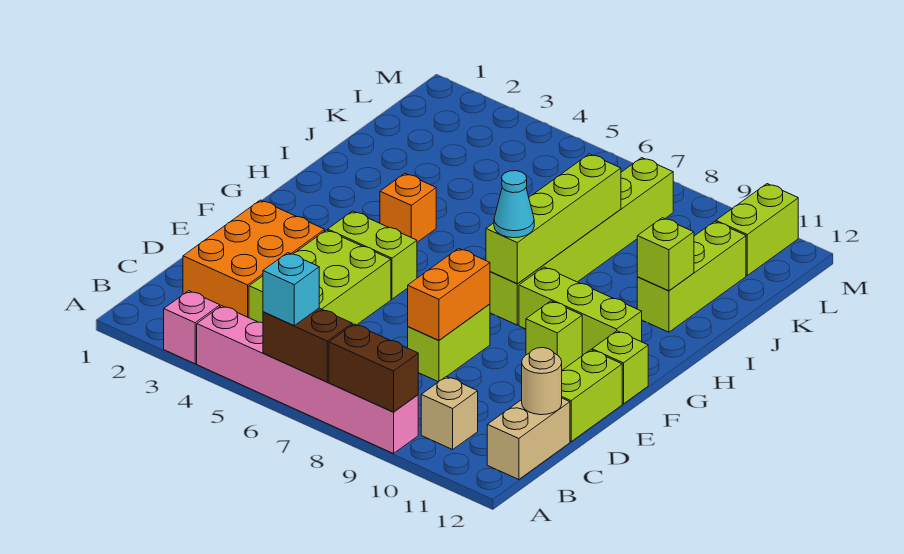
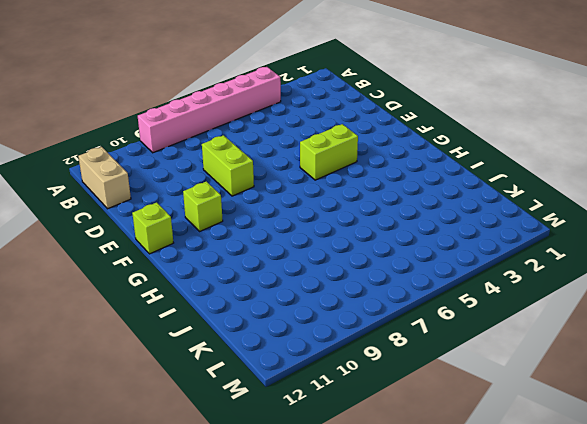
none -> pink brick A3 level 1
none -> tan brick B10 level 1
none -> orange brick C2:E3 level 1

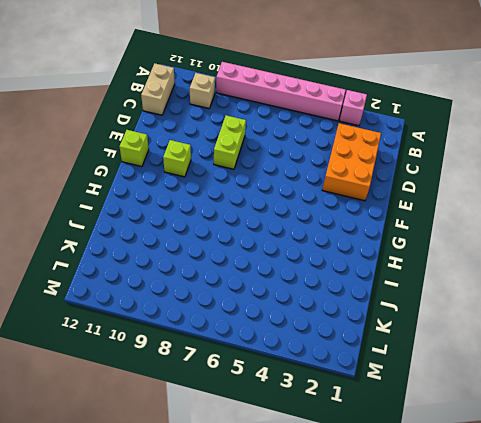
none -> lime brick C4:E5 level 1
none -> lime brick D12:E12 level 1
none -> lime brick F4:F5 level 1

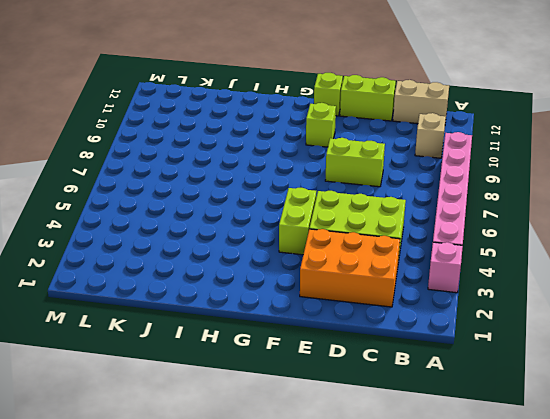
none -> lime brick G8:L8 level 1
none -> lime brick G9:G11 level 1
none -> orange brick H4 level 1

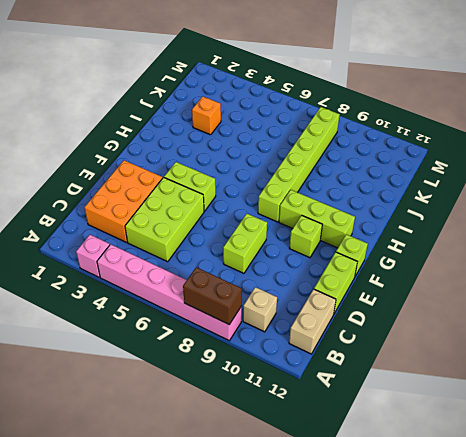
orange brick J3 level 1 -> orange brick H4 level 1
none -> lime brick I11:K11 level 1
none -> lime brick L11:M11 level 1
none -> brown brick A6:A7 level 2

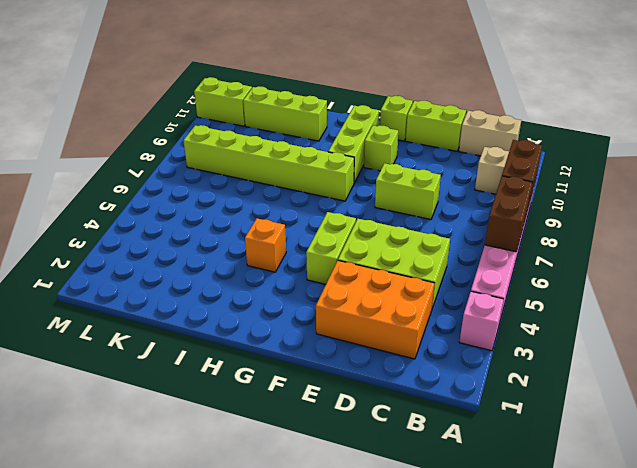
none -> tan round brick C12 level 2
none -> orange brick D8:E8 level 2
none -> lime brick G8:J8 level 2

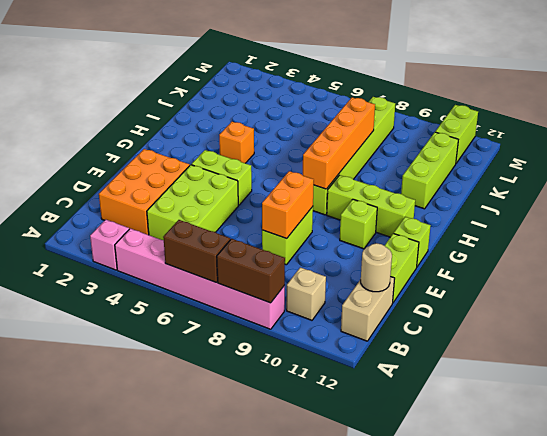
orange brick G8:J8 level 2 -> lime brick G8:J8 level 2
none -> lime brick I11 level 2
none -> cyan brick A6 level 3
none -> cyan cone G8 level 3

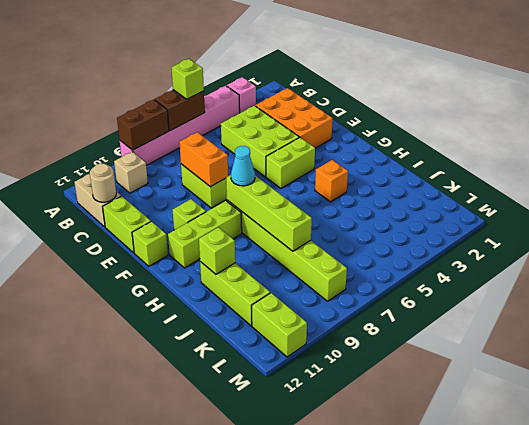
lime brick A6 level 3 -> cyan brick A6 level 3

